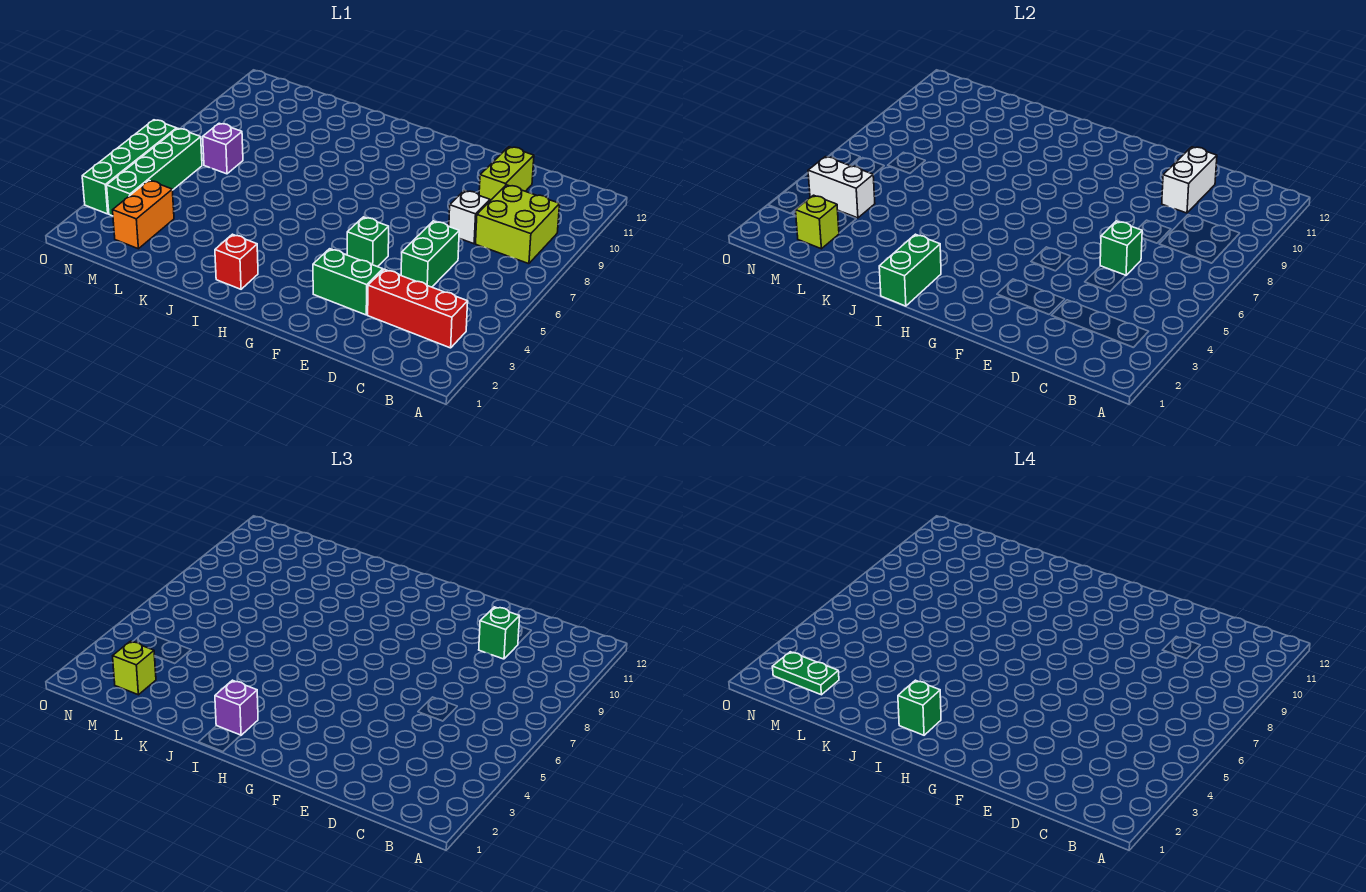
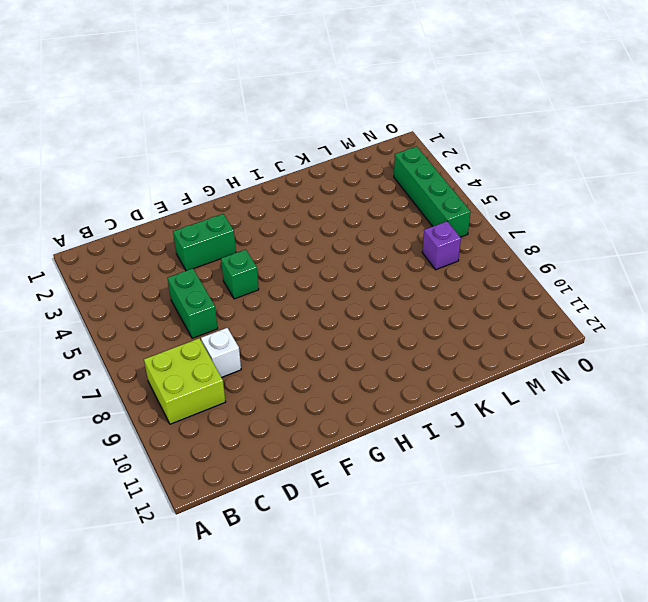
none -> red brick B3:D3 level 1
none -> lime brick D10:D11 level 1
none -> red brick I2 level 1

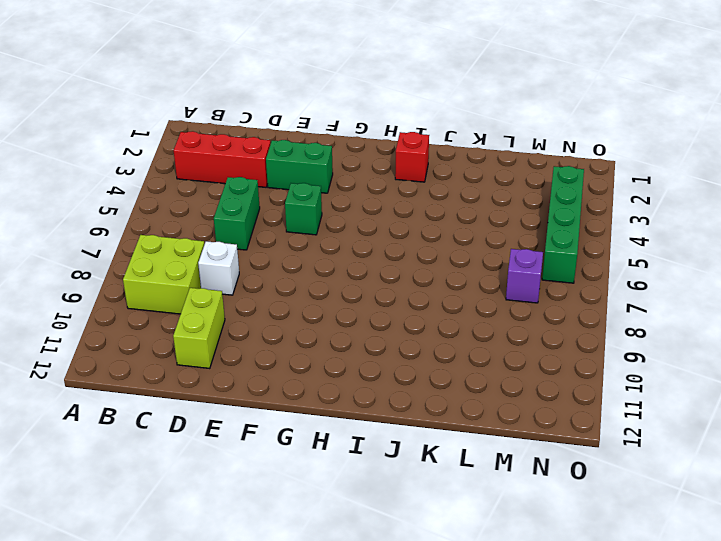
none -> orange brick M2:M3 level 1
none -> green brick O3:O6 level 1
none -> green brick D6 level 2

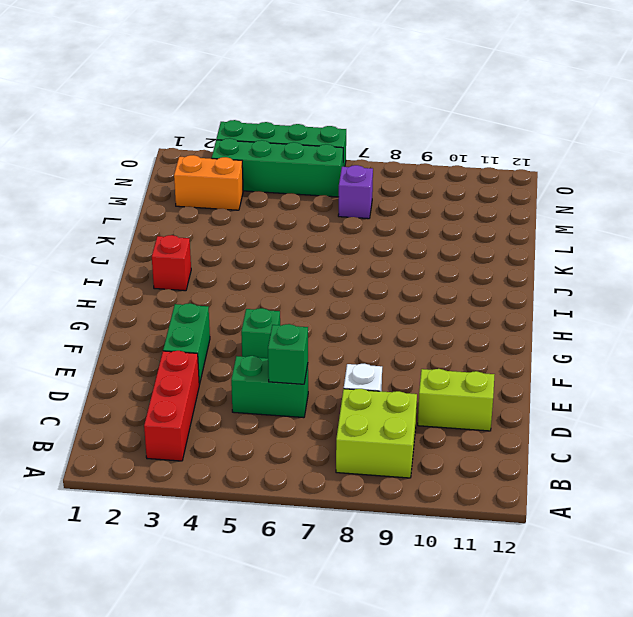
none -> white brick D10:D11 level 2
none -> green brick I1:I2 level 2
none -> lime brick M2 level 2

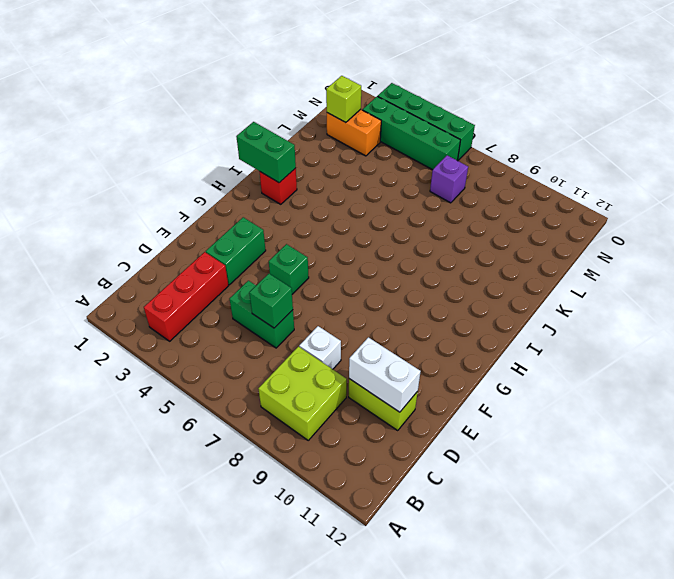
none -> white brick M4:N4 level 2
none -> green brick D10 level 3
none -> purple brick I2 level 3

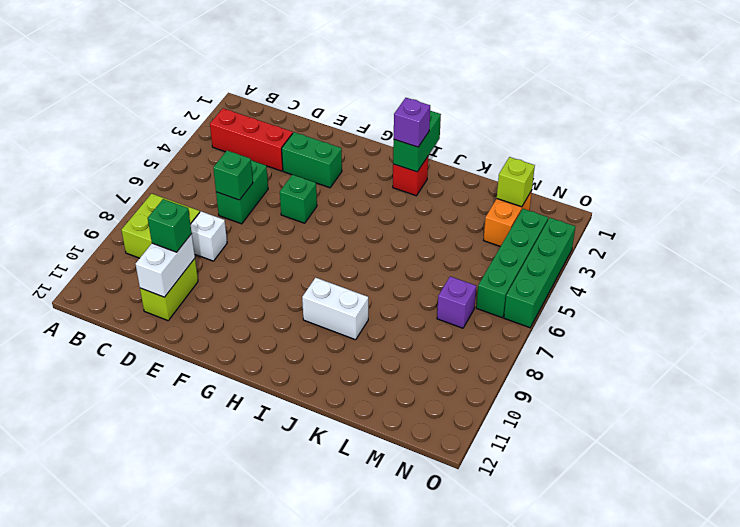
white brick I9:J9 level 1 -> white brick M4:N4 level 2
none -> lime brick M2 level 3
none -> green brick I2 level 4
none -> green plate M2:N2 level 4

